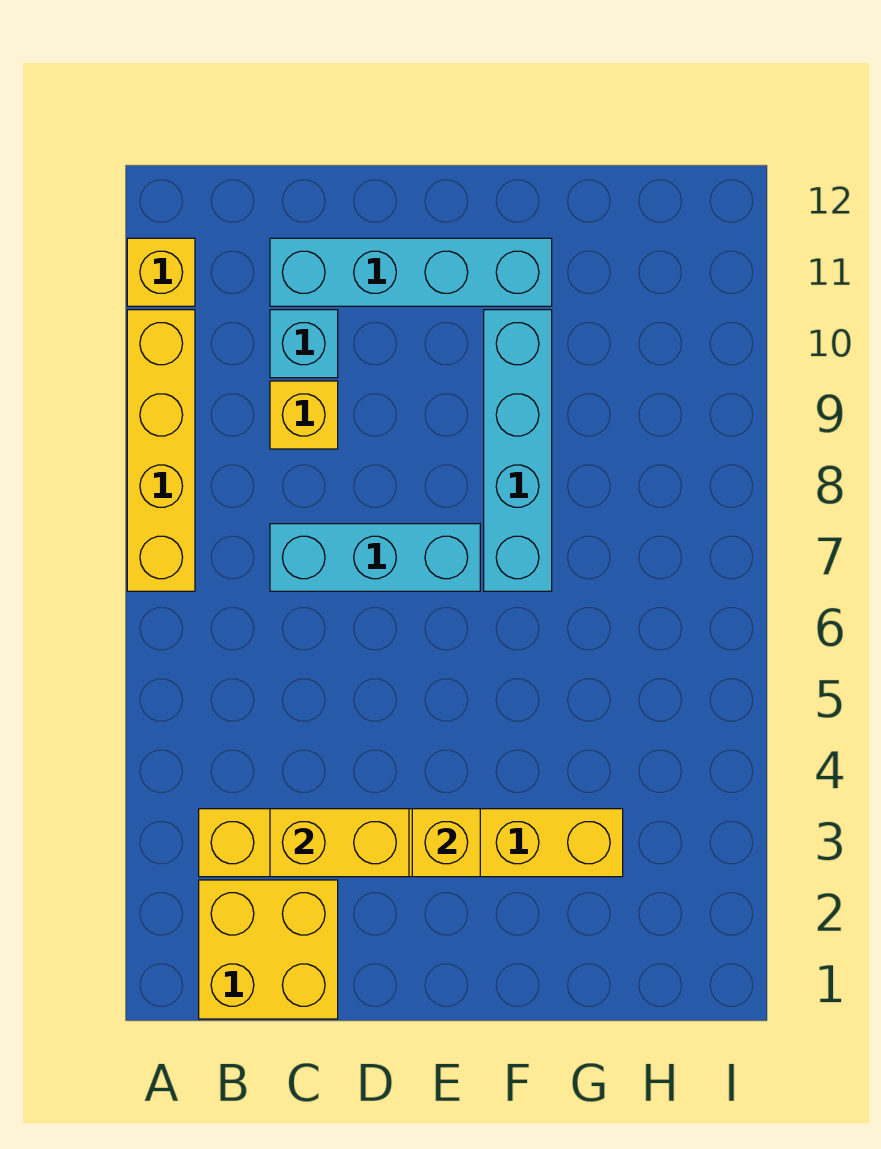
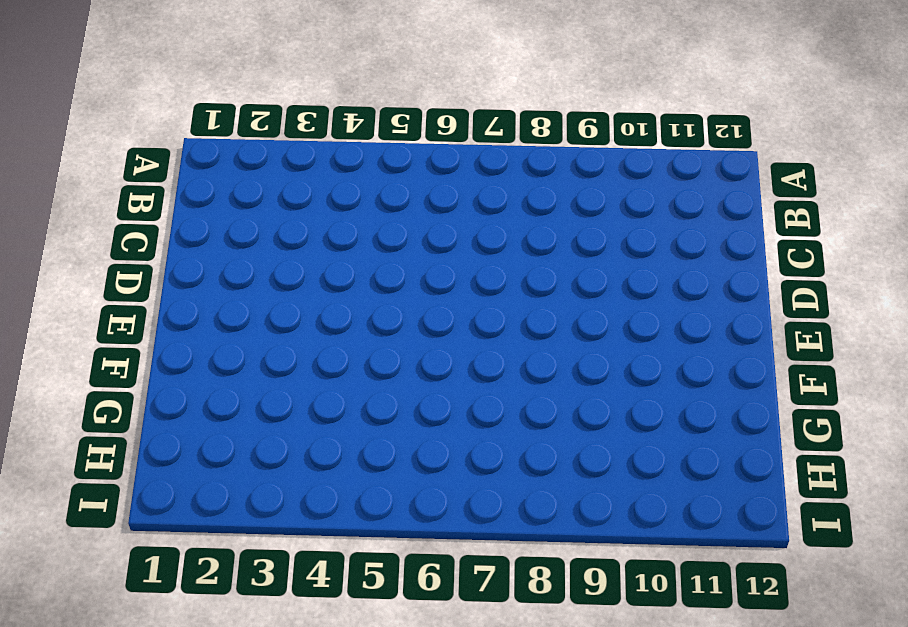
none -> yellow brick A7:A10 level 1
none -> yellow brick A11 level 1

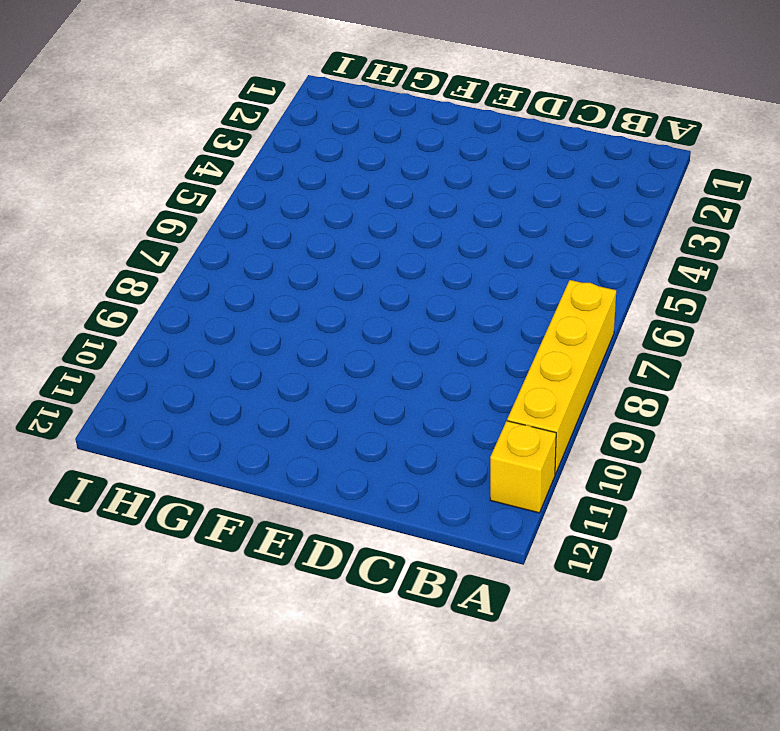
none -> yellow brick B1:C2 level 1
none -> yellow brick B3:G3 level 1

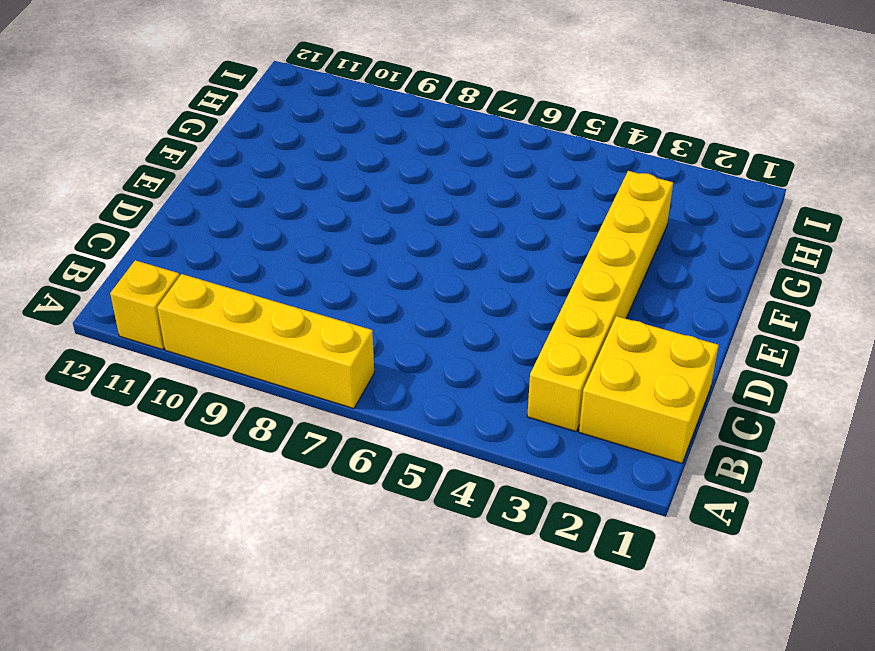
none -> cyan brick C7:E7 level 1
none -> yellow brick C9 level 1

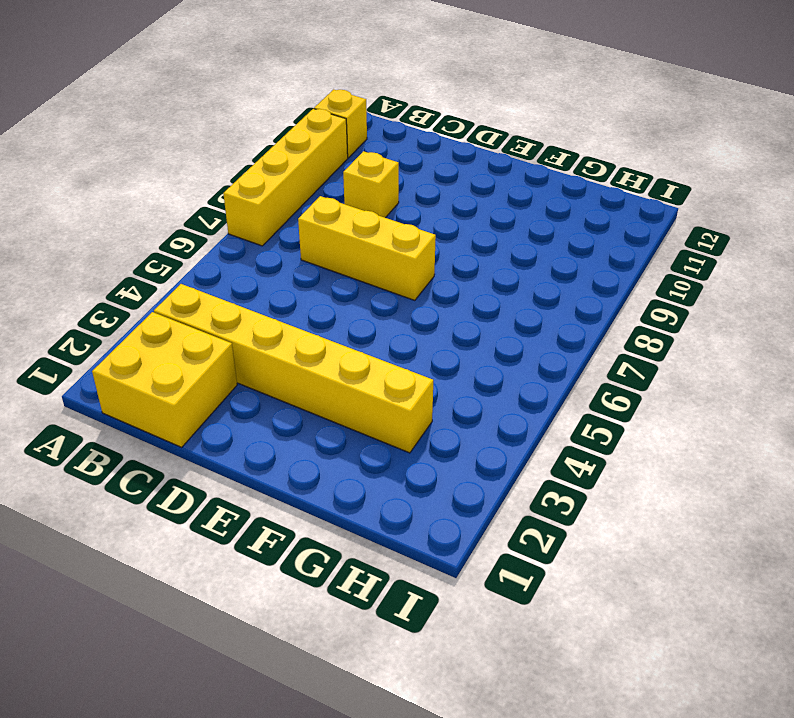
yellow brick C7:E7 level 1 -> cyan brick C7:E7 level 1
none -> cyan brick C10 level 1
none -> cyan brick C11:F11 level 1

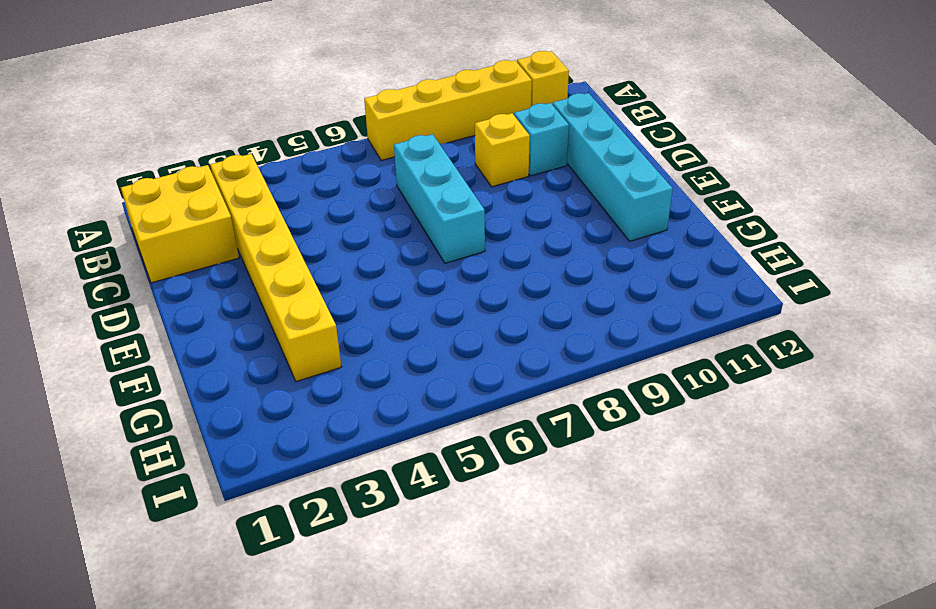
none -> cyan brick F7:F10 level 1
none -> yellow brick C3:D3 level 2

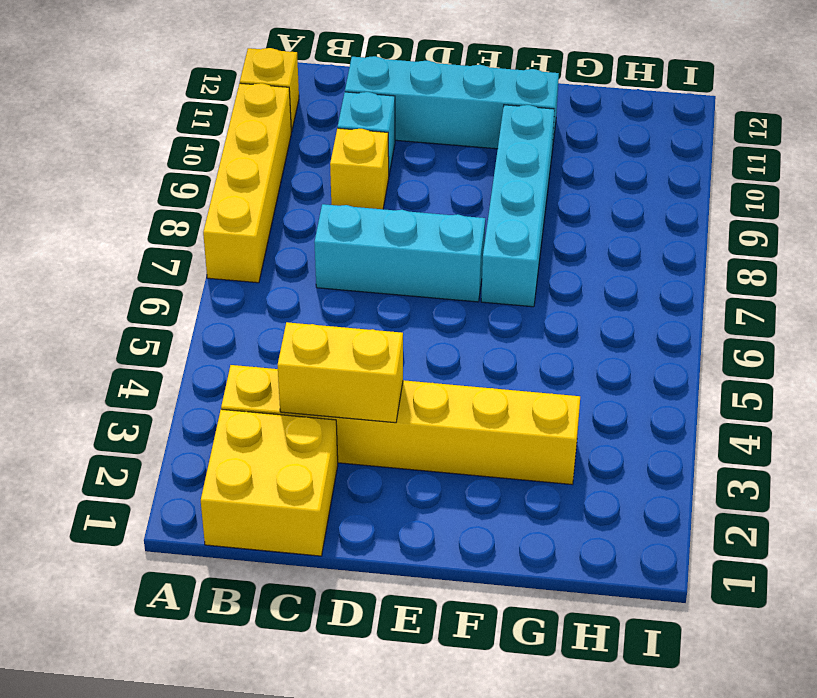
none -> yellow brick E3 level 2

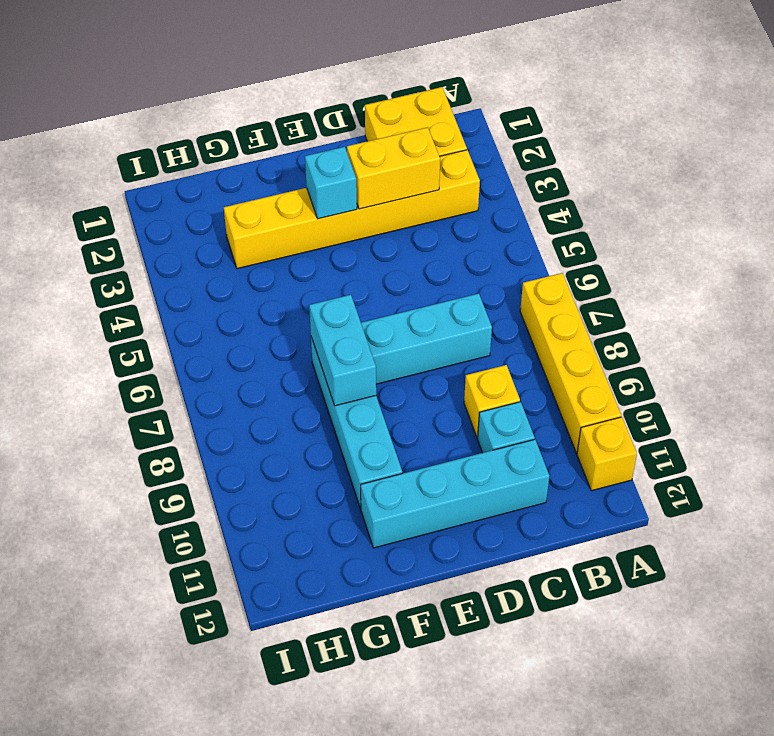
cyan brick E3 level 2 -> yellow brick E3 level 2
cyan brick F7:F8 level 2 -> none

